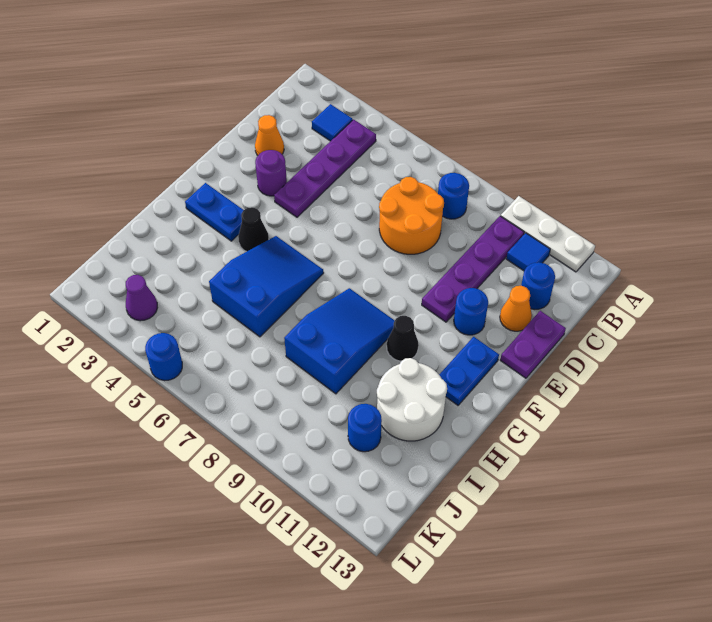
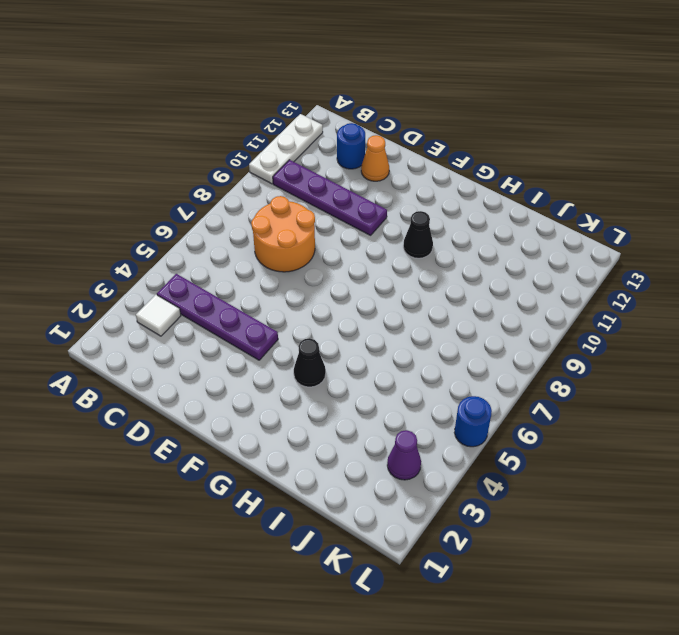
white tile B3 level 1 -> blue tile B3 level 1
none -> blue round brick B8 level 1
none -> blue tile B11 level 1
none -> orange cone D2 level 1

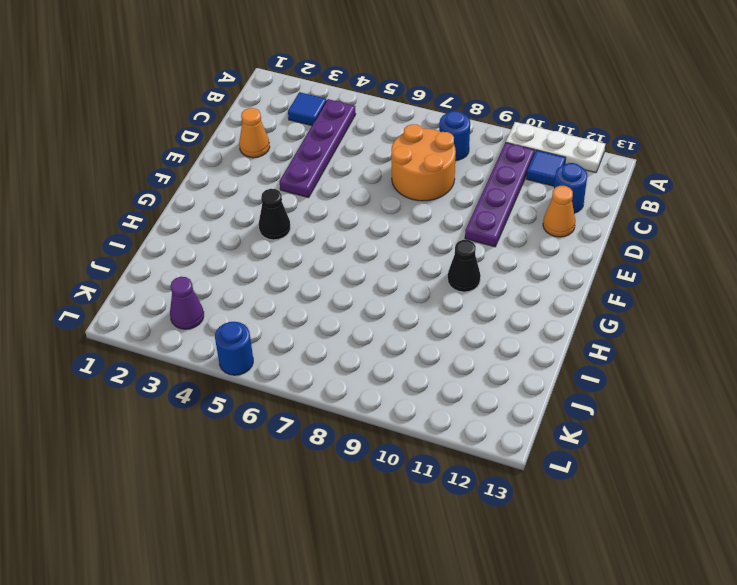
none -> purple plate D13:E13 level 1
none -> purple round brick E3 level 1
none -> blue round brick E11 level 1

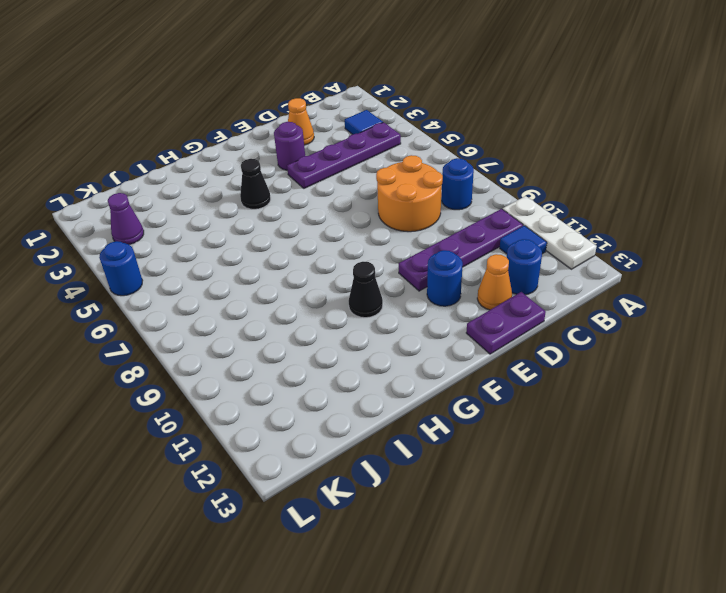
none -> blue plate F12:G12 level 1
none -> blue plate G2:G3 level 1
none -> blue slope G5:I6 level 1 top I

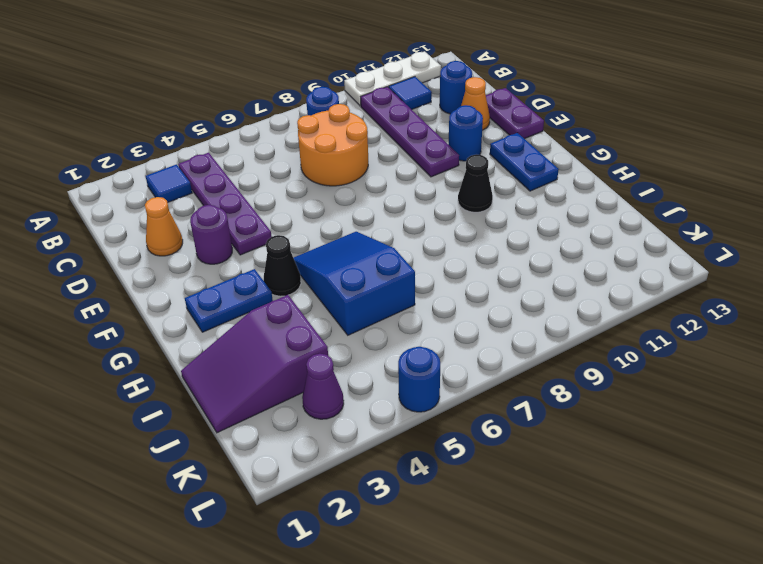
purple slope I1:J3 level 1 top 3 -> none
none -> blue slope G8:I9 level 1 top I
none -> white round brick H11:I12 level 1
none -> blue round brick J11 level 1

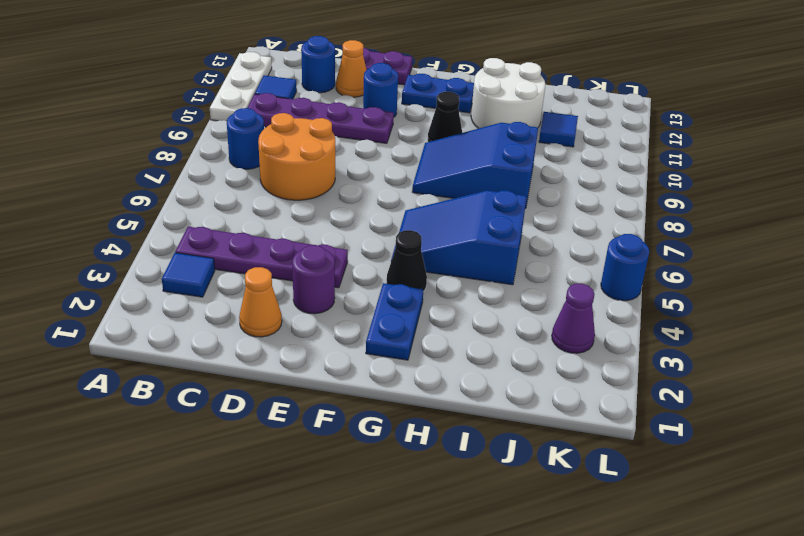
blue tile J11 level 1 -> blue round brick J11 level 1

